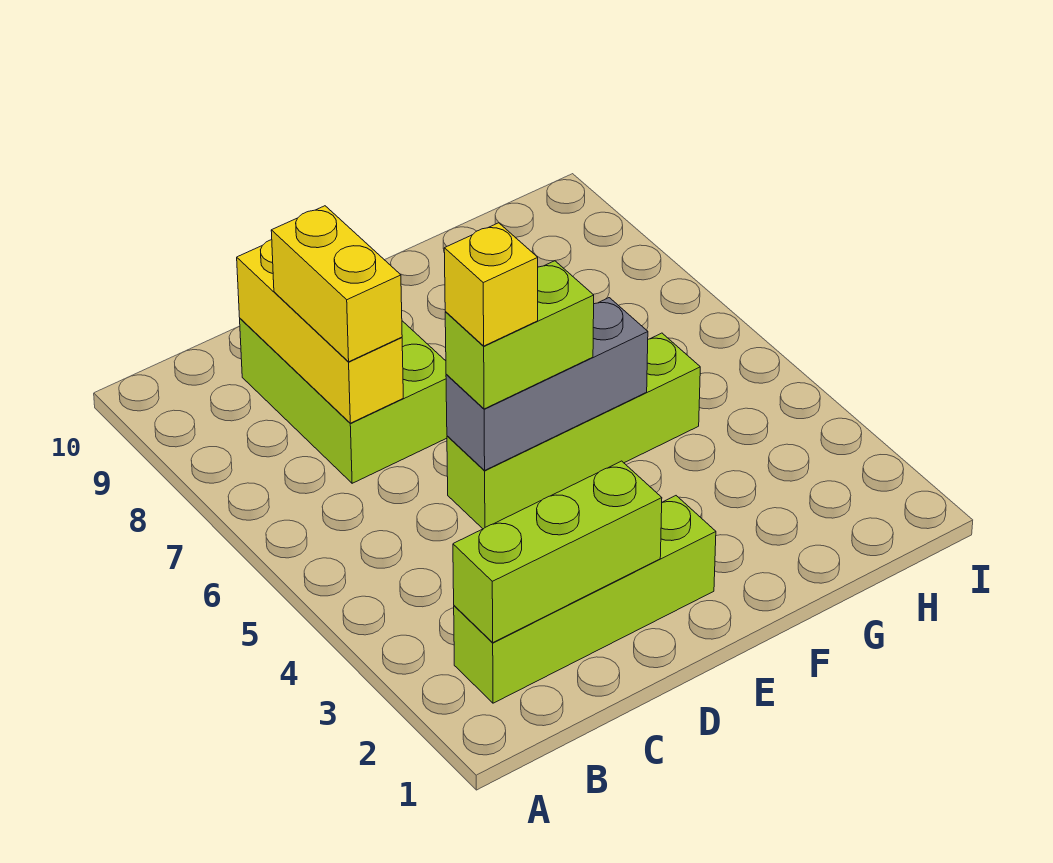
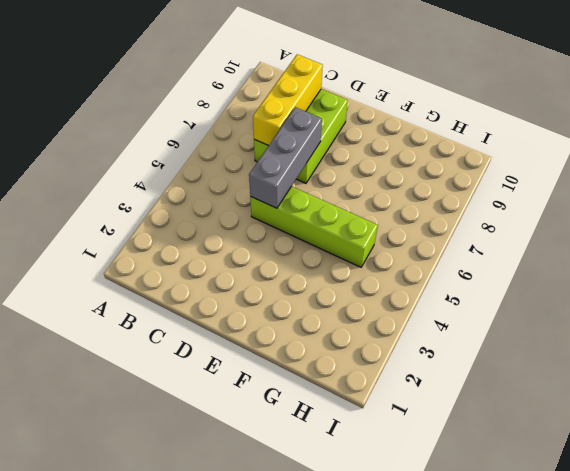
grey brick D5:D7 level 2 -> grey brick D5:F5 level 2
none -> lime brick B2:E2 level 1
none -> lime brick B2:D2 level 2

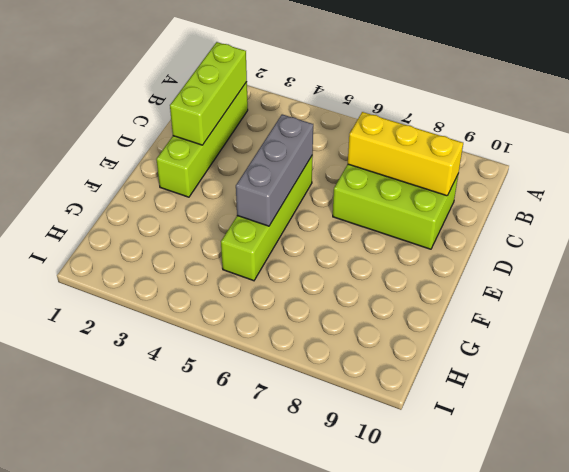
none -> yellow brick C7:C8 level 3
none -> lime brick D5:E5 level 3

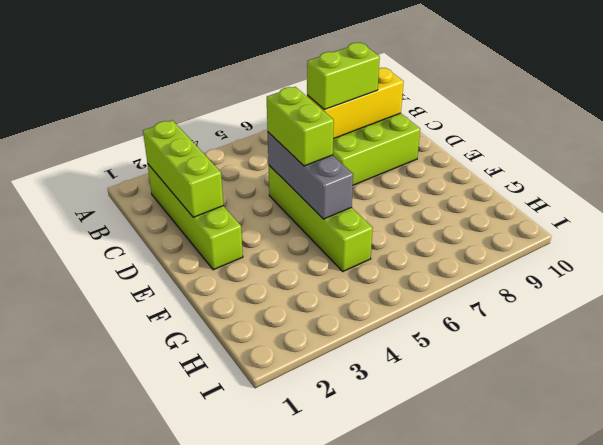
lime brick C7:C8 level 3 -> yellow brick C7:C8 level 3
none -> yellow brick D5 level 4

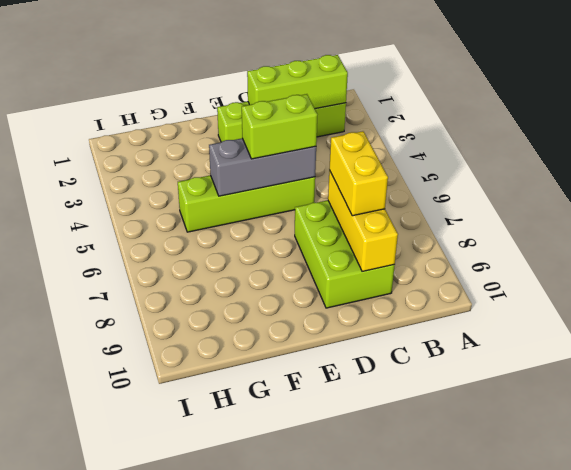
none -> yellow brick D5 level 4

